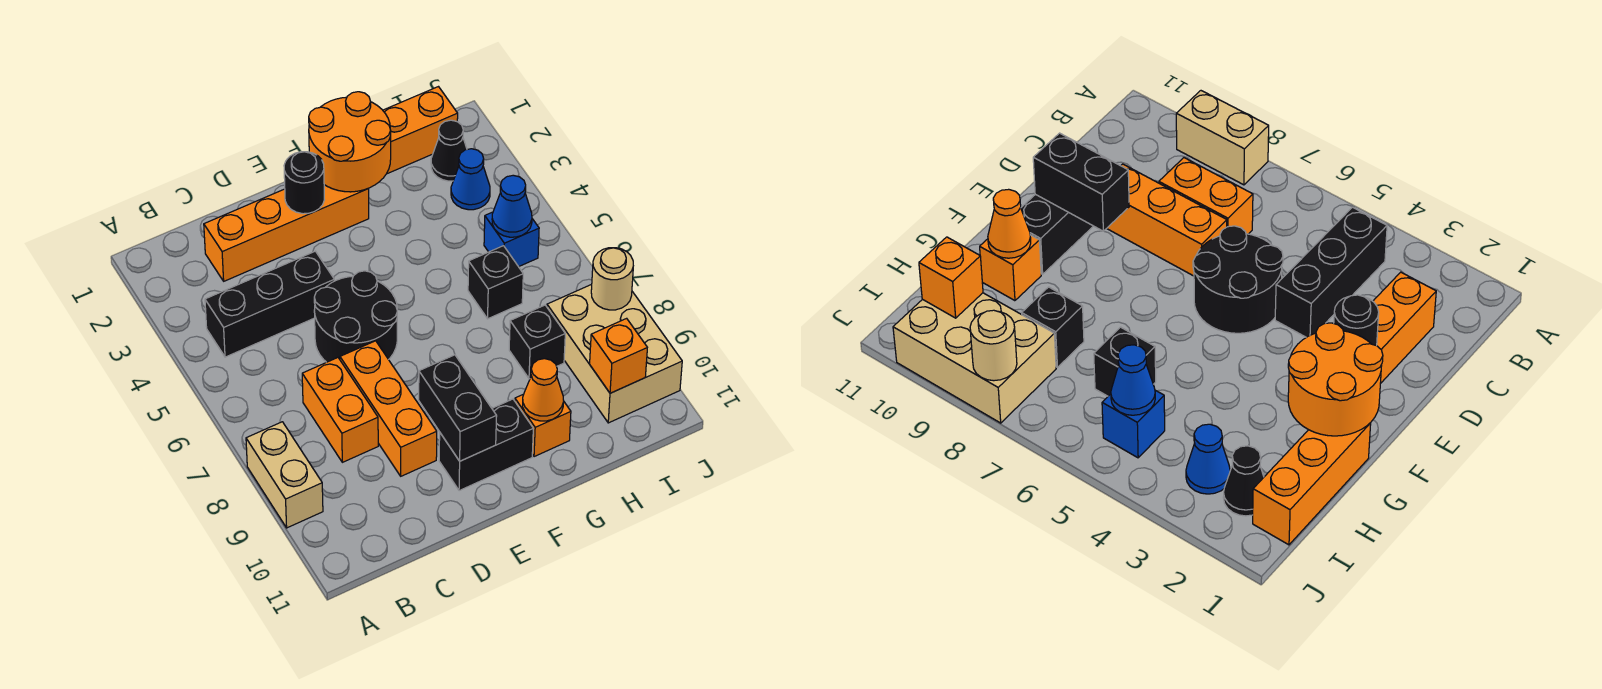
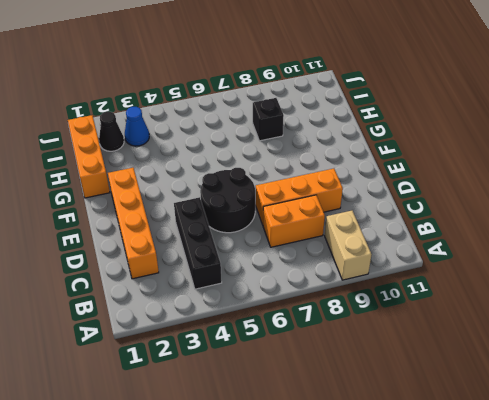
tan brick A9:B9 level 1 -> tan brick A8:A9 level 1
none -> black brick E10:F10 level 1
none -> orange brick G10 level 1
none -> black brick H6 level 1

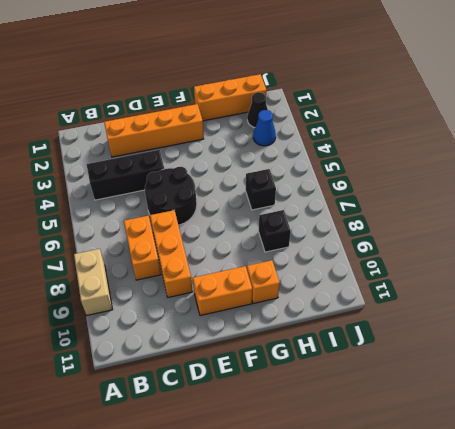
orange brick E10:F10 level 1 -> black brick E10:F10 level 1
none -> blue brick I5 level 1
none -> tan brick I8:J10 level 1
none -> black round brick E2 level 2

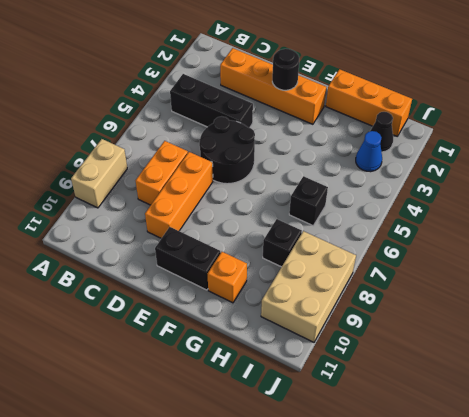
none -> blue brick I5 level 1
none -> black brick E9:E10 level 2
none -> orange round brick F1:G2 level 2

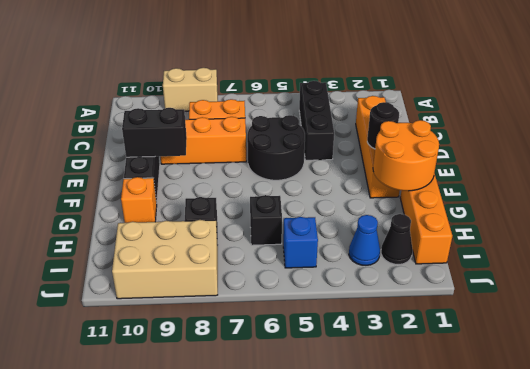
none -> orange cone G10 level 2
none -> blue cone I5 level 2
none -> orange brick I10 level 2

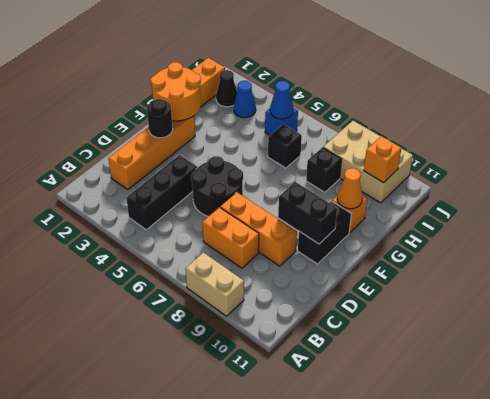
none -> tan round brick J8 level 2

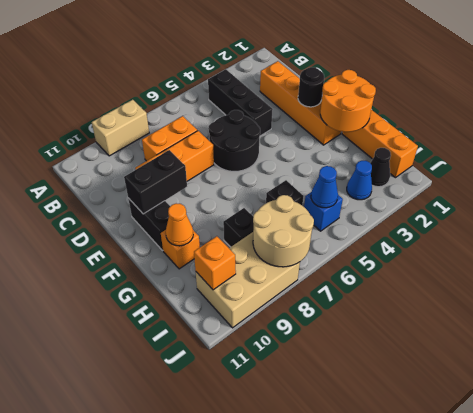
tan round brick I7:J8 level 2 -> tan round brick J8 level 2

